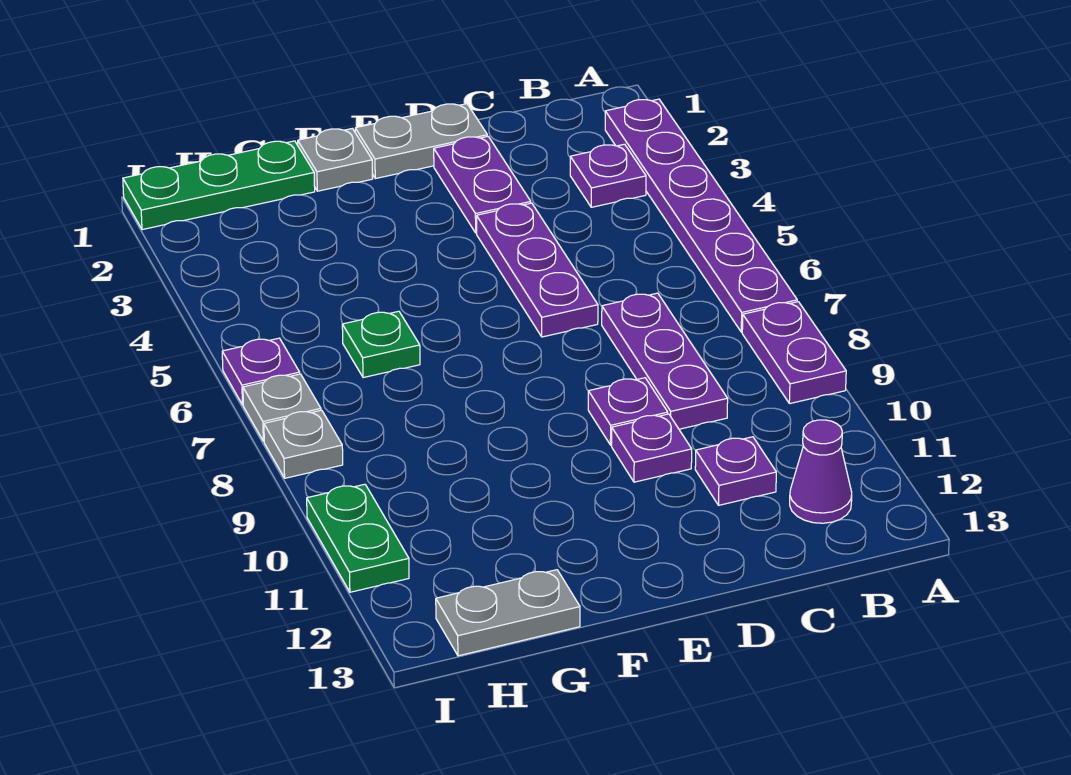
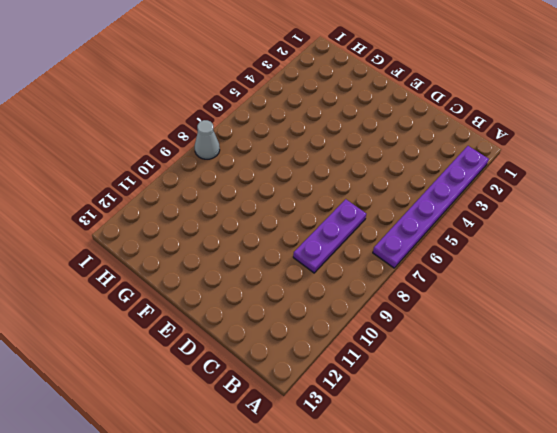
grey cone I8 level 1 -> grey plate I8 level 1
none -> purple plate A8:A9 level 1
none -> purple plate B3 level 1
none -> purple cone B12 level 1

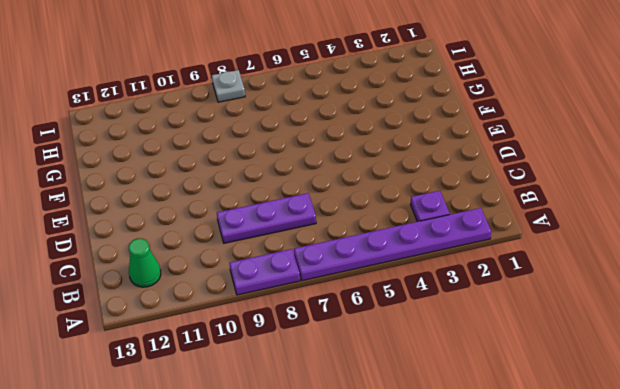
green cone B12 level 1 -> purple cone B12 level 1
none -> purple plate C11 level 1
none -> grey plate D1:E1 level 1
none -> purple plate D2:D3 level 1

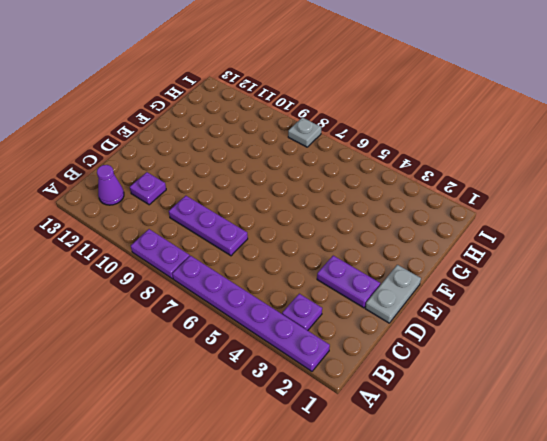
none -> purple plate D4:D6 level 1
none -> purple plate D9 level 1
none -> purple plate D10 level 1

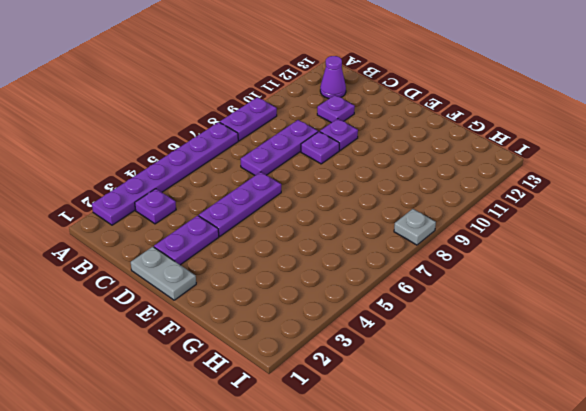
none -> grey plate F1 level 1
none -> green plate G1:I1 level 1
none -> green plate G6 level 1

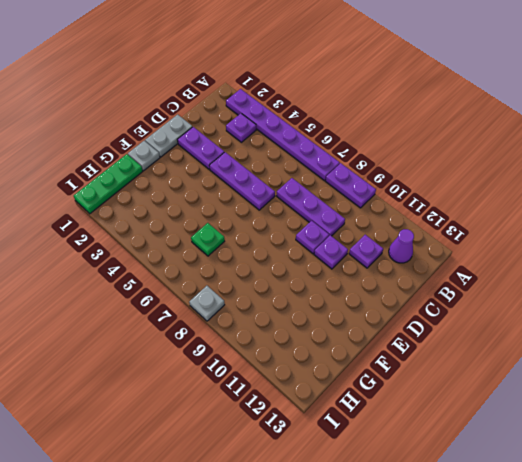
none -> grey plate G13:H13 level 1
none -> purple plate I6 level 1
none -> grey plate I7 level 1

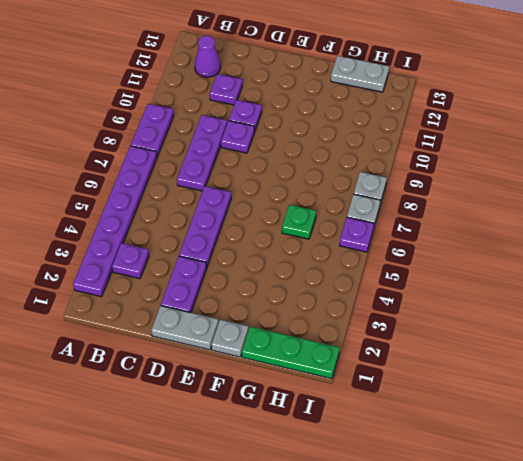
none -> green plate I10:I11 level 1

